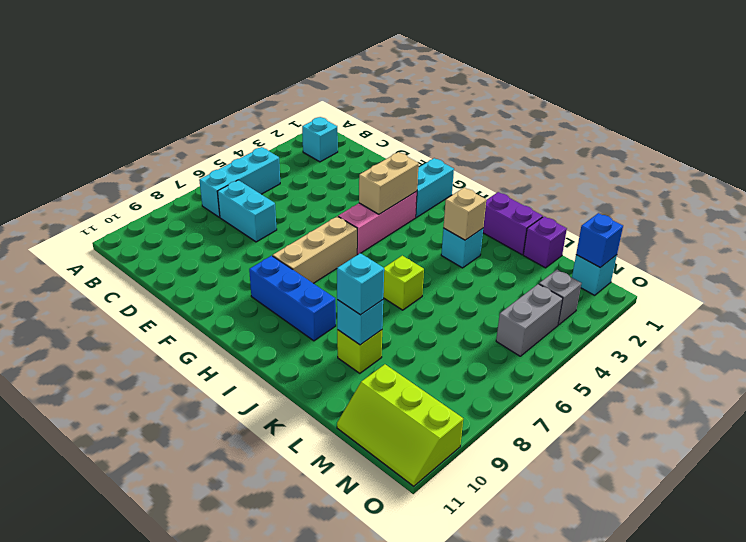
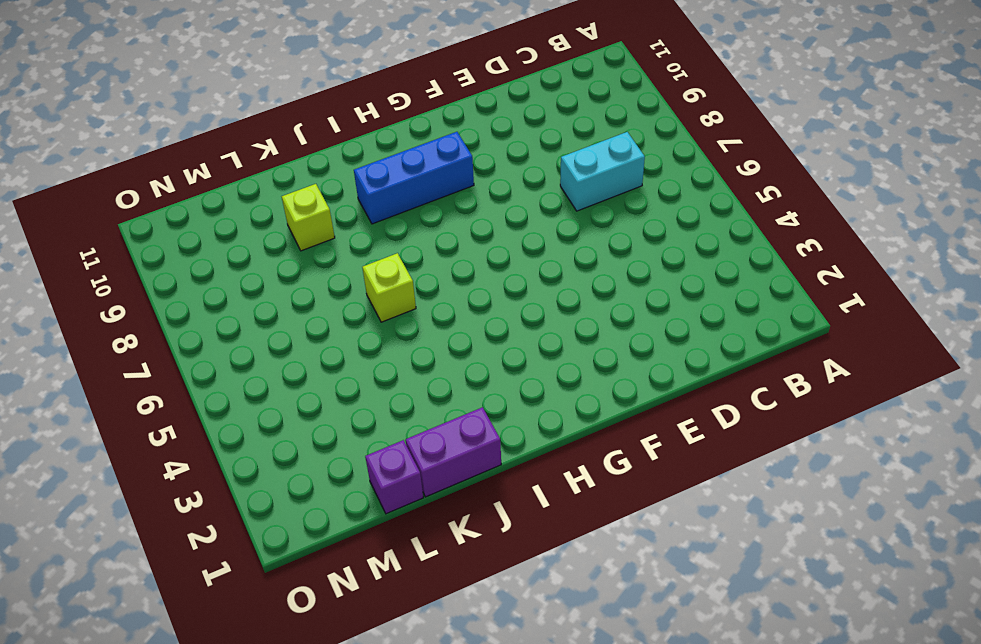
none -> cyan brick B2 level 1
none -> cyan brick B5:B7 level 1
none -> cyan brick G1:G2 level 1

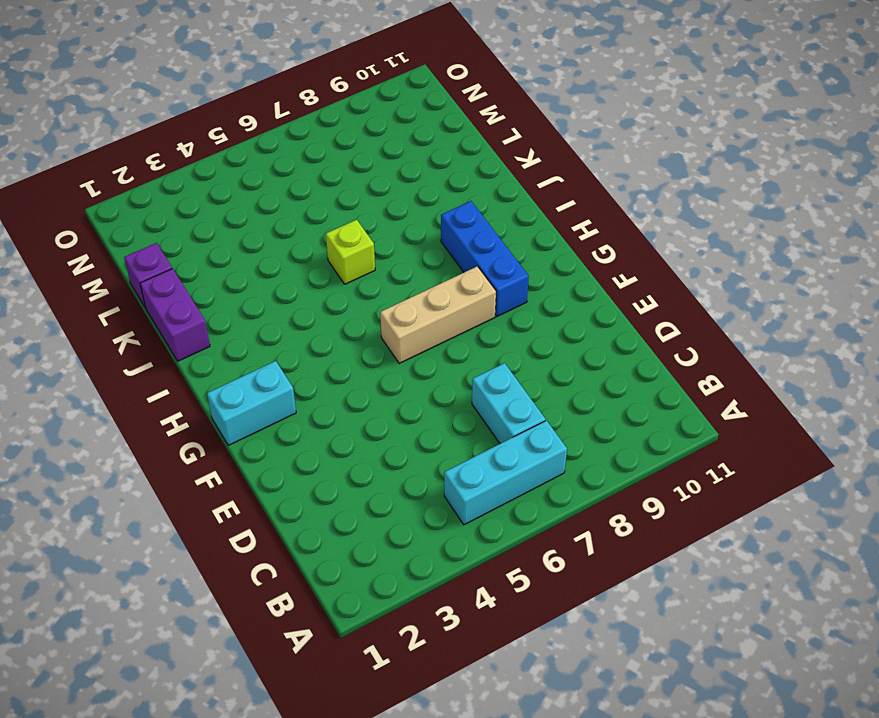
none -> cyan brick B2 level 1
none -> pink brick G3:G5 level 1
none -> cyan brick J3 level 1

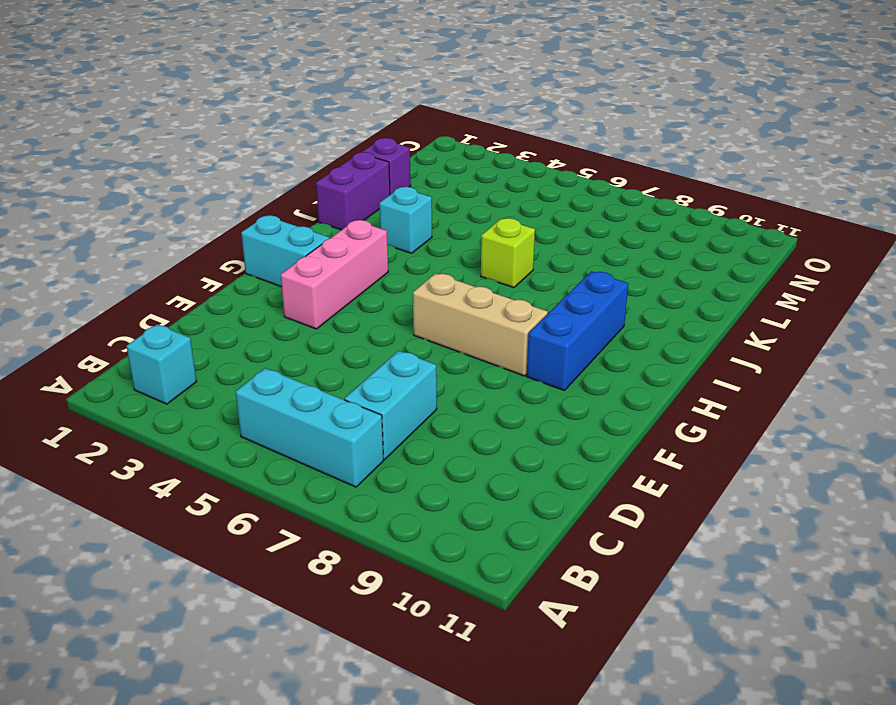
pink brick F3:H3 level 1 -> pink brick G3:G5 level 1
none -> lime brick K9 level 1
none -> lime slope M10:O11 level 1 top 10
none -> cyan brick N1 level 1

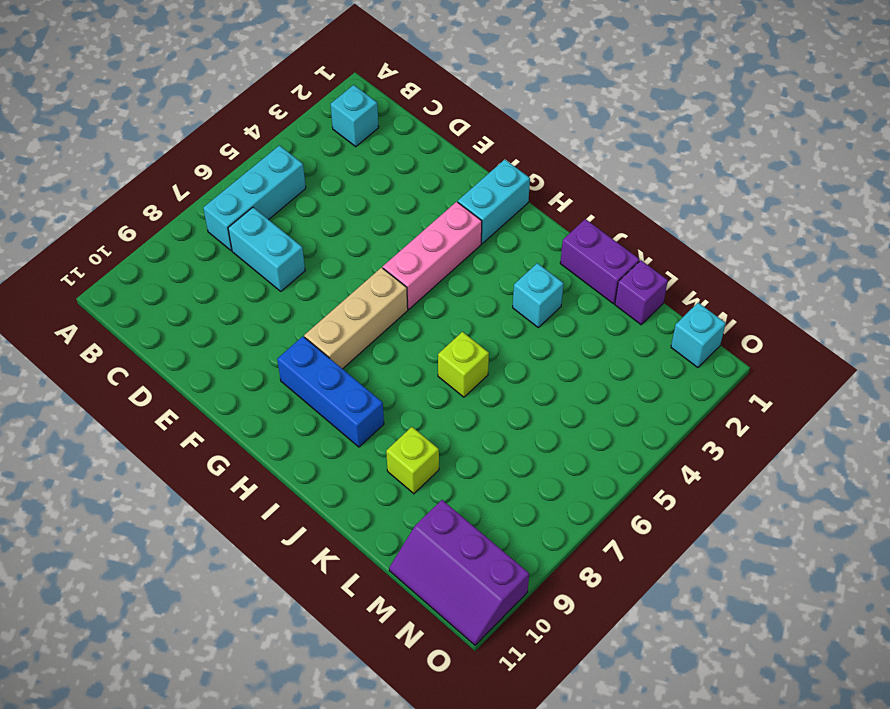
purple slope M10:O11 level 1 top 10 -> lime slope M10:O11 level 1 top 10
none -> grey brick N3 level 1
none -> grey brick N4:N5 level 1
none -> tan brick G3:G4 level 2

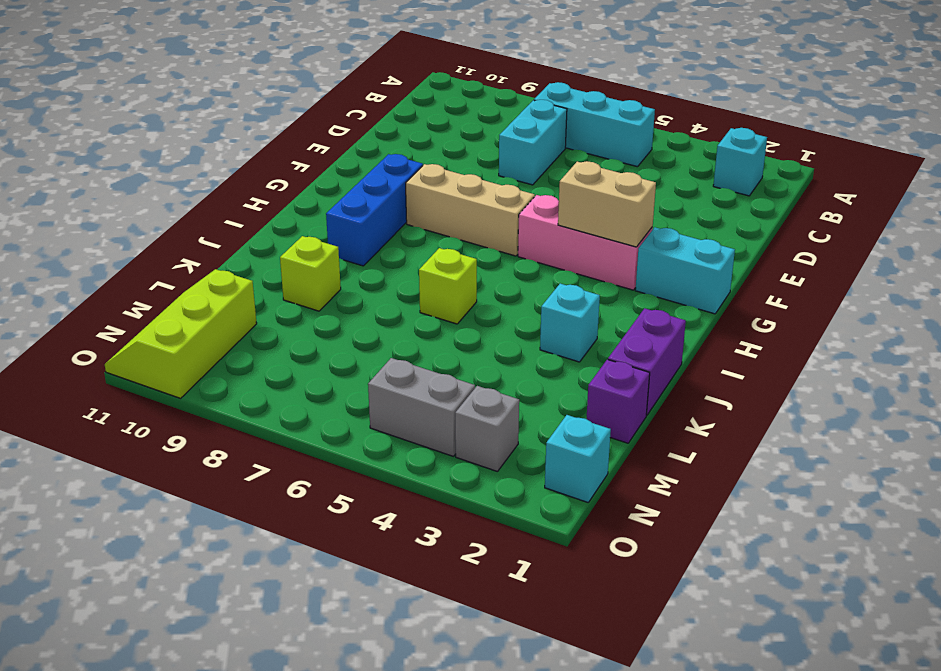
none -> tan brick J3 level 2
none -> cyan brick K9 level 2
none -> blue brick N1 level 2

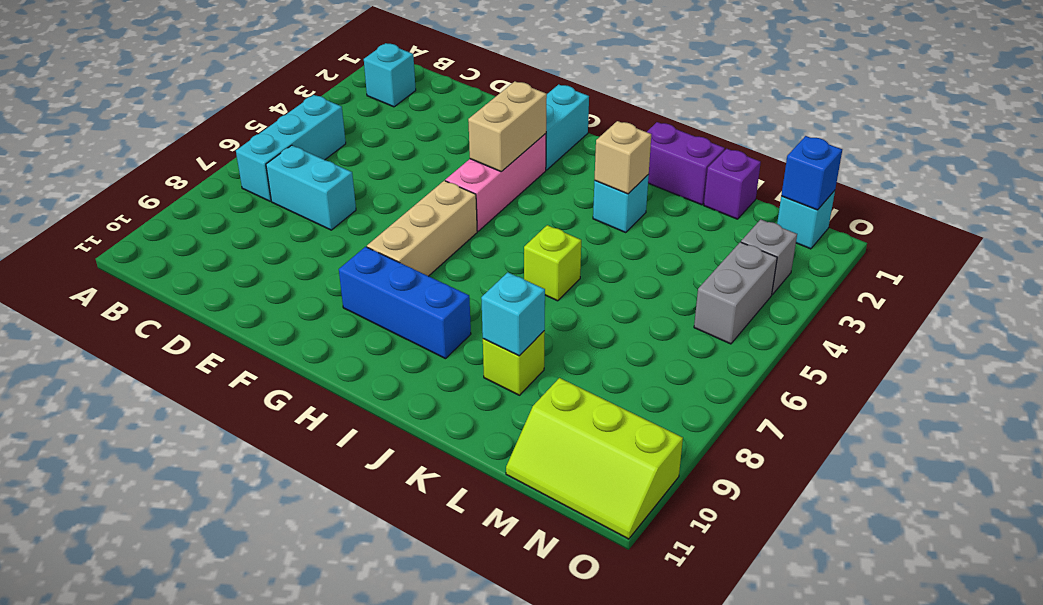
none -> cyan brick K9 level 3

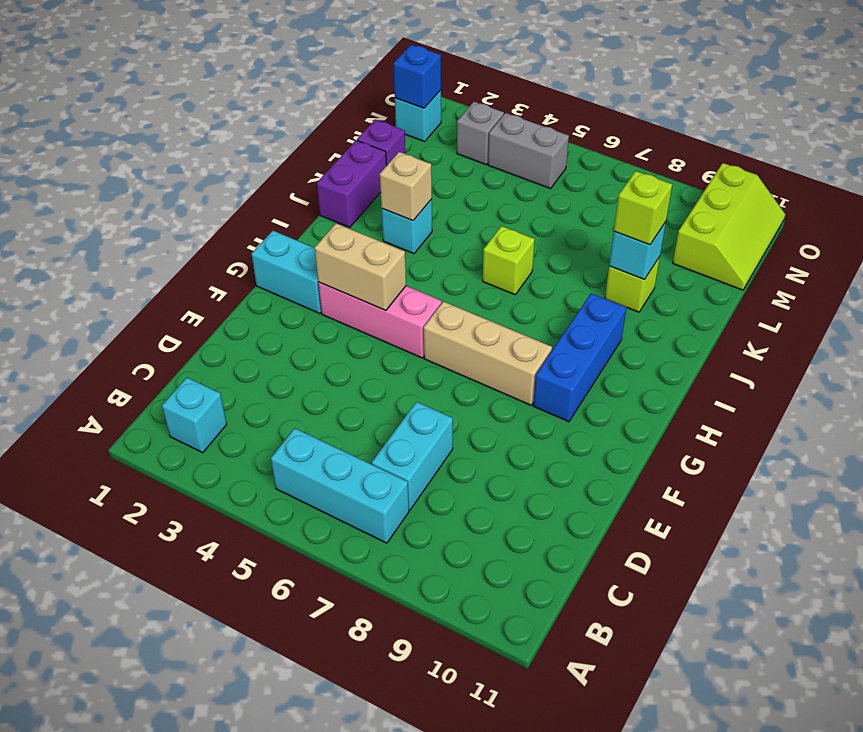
lime brick K9 level 3 -> cyan brick K9 level 3

